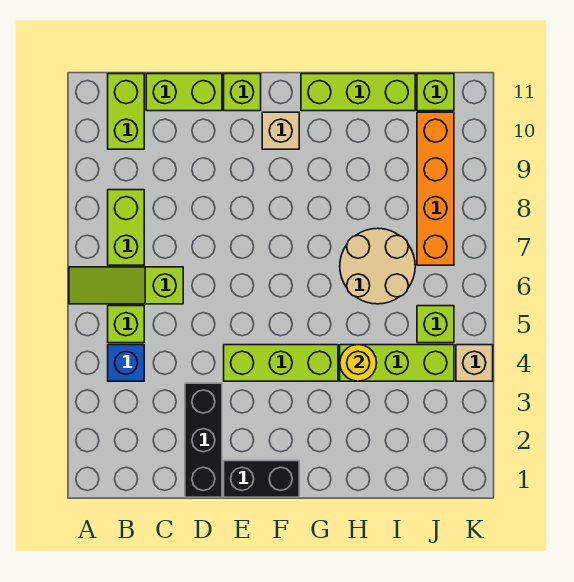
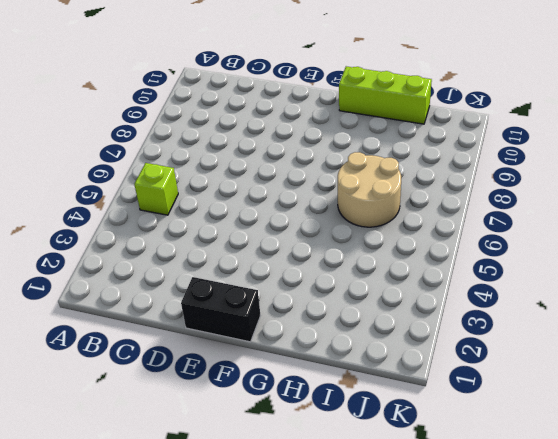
none -> lime slope A6:C6 level 1 top C
none -> blue brick B4 level 1
none -> lime brick B7:B8 level 1

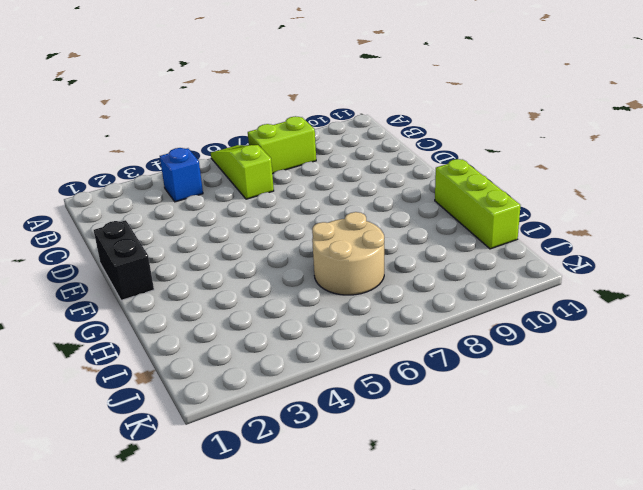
none -> lime brick B5 level 1
none -> lime brick B10:B11 level 1
none -> lime brick C11:D11 level 1

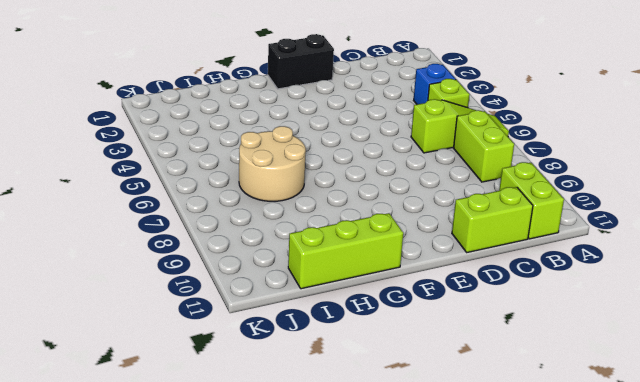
none -> black brick D1:D3 level 1
none -> lime brick E4:G4 level 1
none -> lime brick E11 level 1

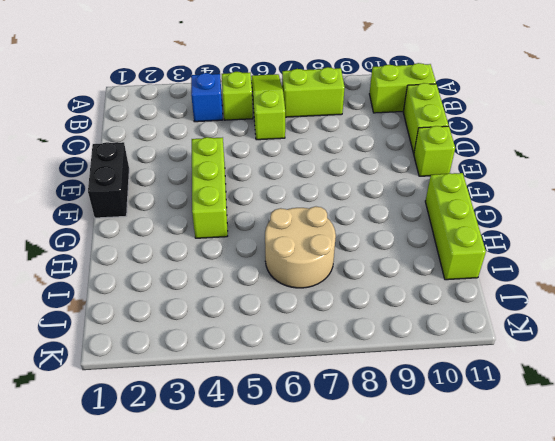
none -> black brick D1:D3 level 1
none -> tan brick F10 level 1
none -> lime brick H4:J4 level 1

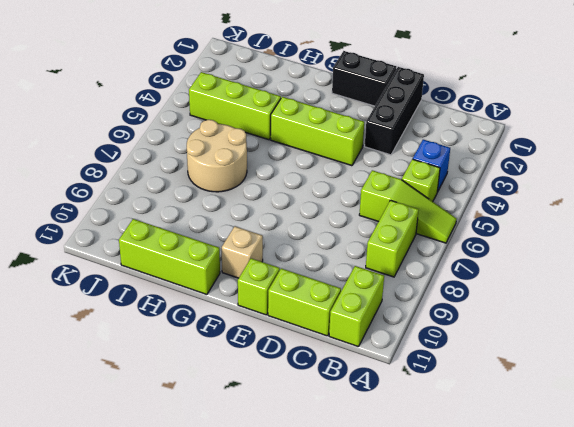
none -> lime brick J5 level 1
none -> orange brick J7:J10 level 1
none -> lime brick J11 level 1

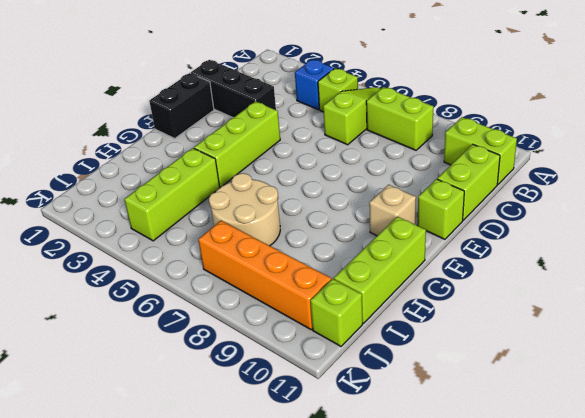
none -> lime brick J5 level 1
none -> tan brick K4 level 1
none -> yellow round brick H4 level 2

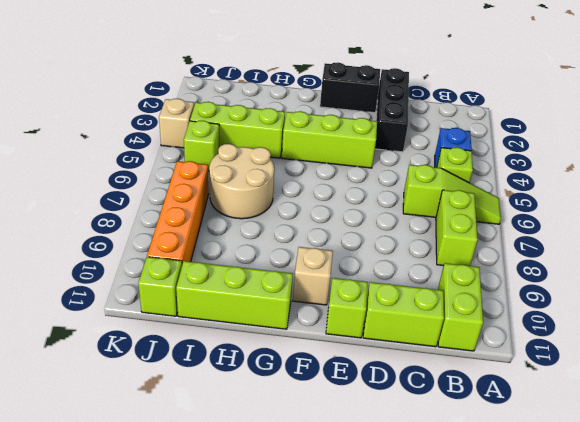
none -> yellow round brick H4 level 2

